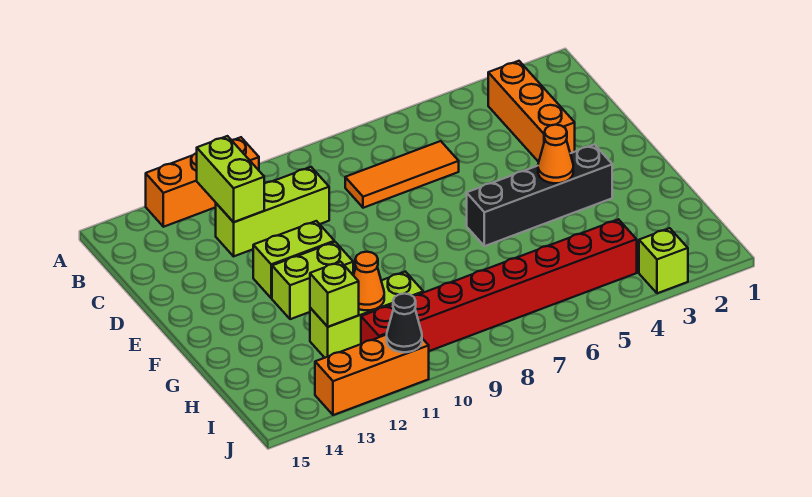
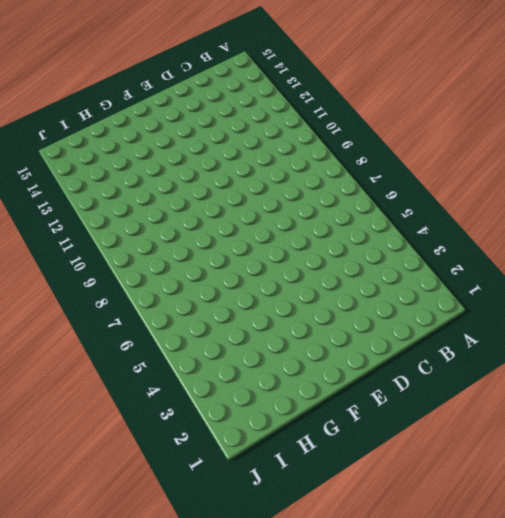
none -> orange brick A11:A13 level 1
none -> orange brick B3:D3 level 1
none -> orange tile C6:C8 level 1

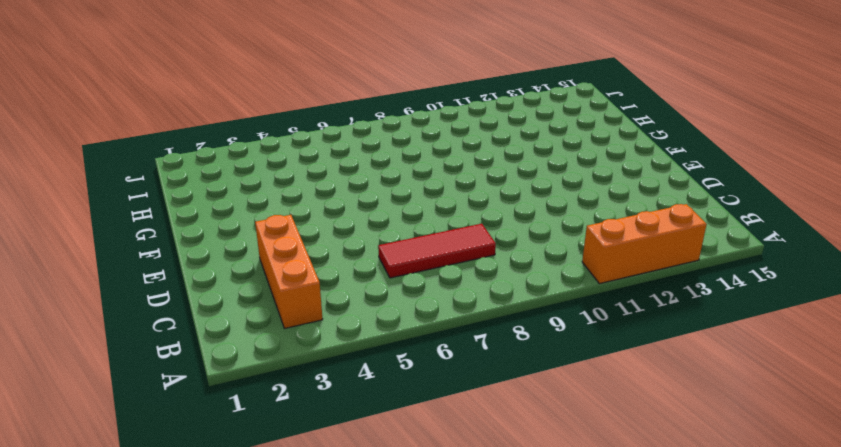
red tile C6:C8 level 1 -> orange tile C6:C8 level 1
none -> lime brick C10:C12 level 1
none -> lime brick E11:E12 level 1
none -> black brick F3:F6 level 1

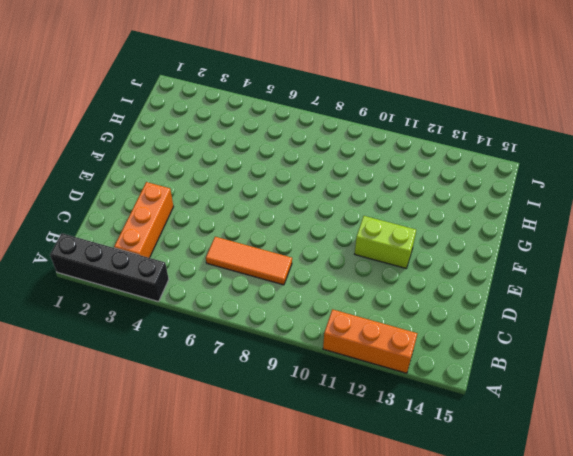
black brick A1:A4 level 1 -> black brick F3:F6 level 1
none -> lime brick C10:C12 level 1
none -> lime brick F11:F12 level 1
none -> lime brick H10:H12 level 1

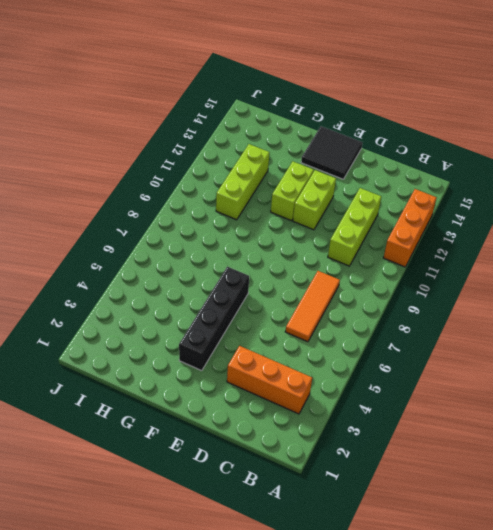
black tile E14:F15 level 1 -> none
none -> red brick I4:I11 level 1
none -> lime brick J3 level 1
none -> orange brick J11:J13 level 1

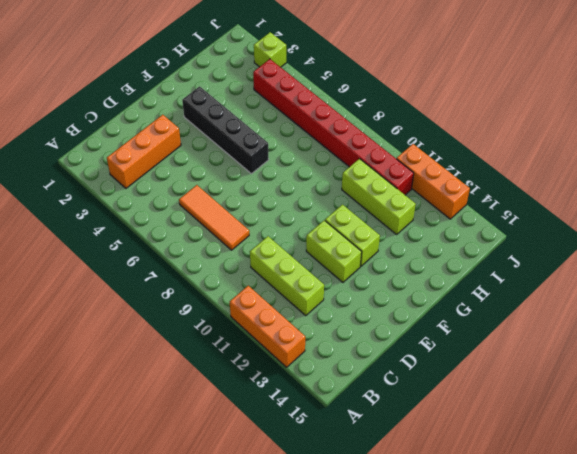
none -> lime brick B12:C12 level 2
none -> orange cone F4 level 2
none -> orange cone H11 level 2

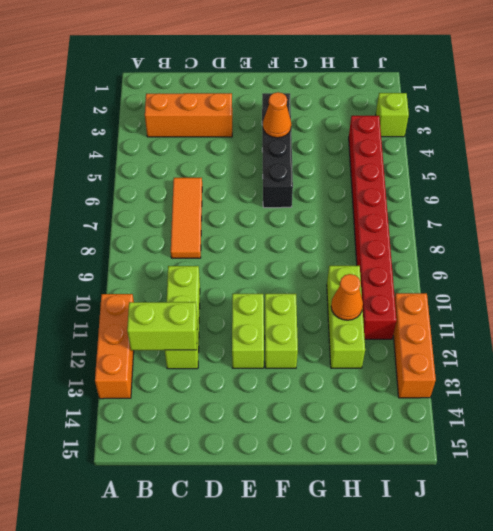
none -> lime brick H12 level 2
none -> black cone J11 level 2

